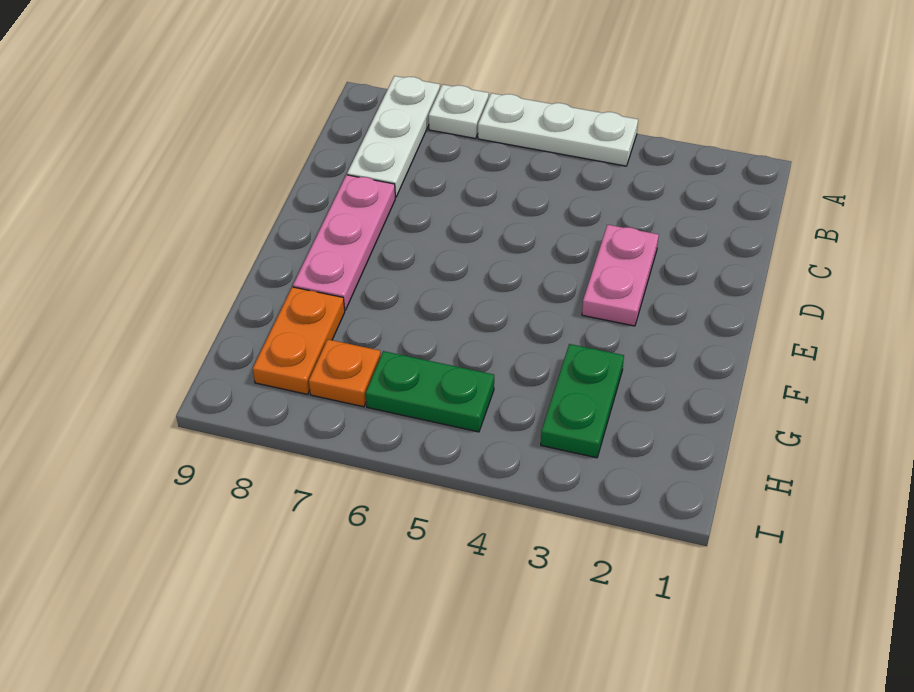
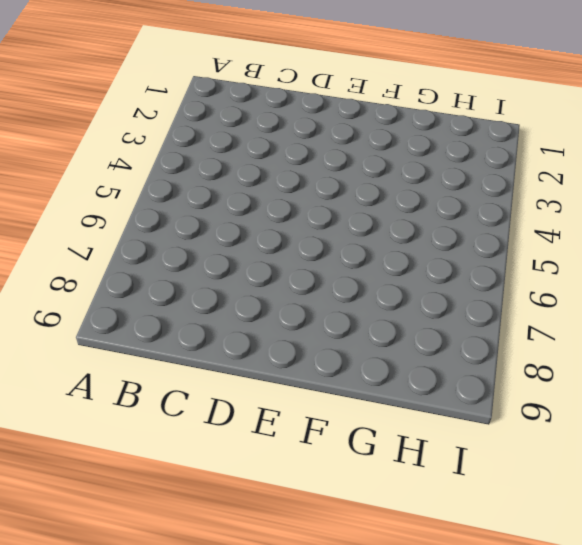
none -> white plate A4:A6 level 1
none -> white plate A7 level 1

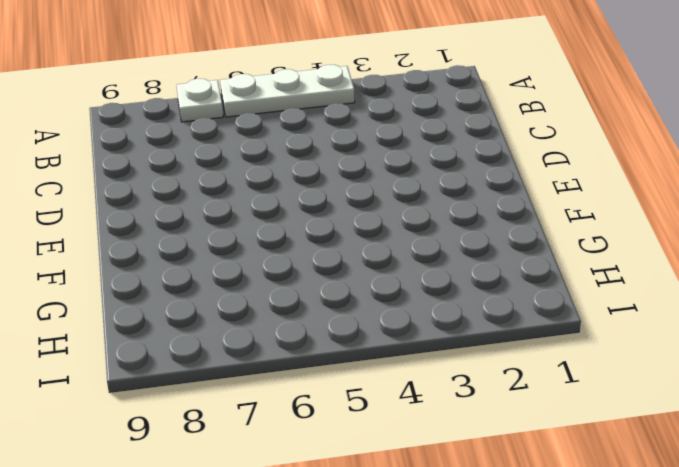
none -> white plate A8:C8 level 1
none -> pink plate D3:E3 level 1

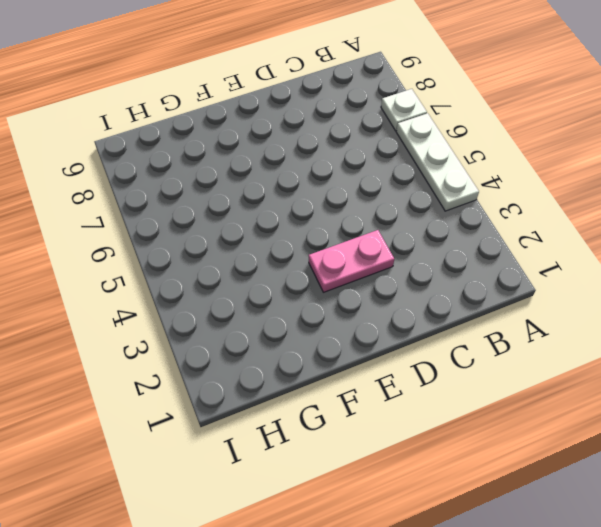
none -> white plate A8:C8 level 1
none -> pink plate D8:F8 level 1

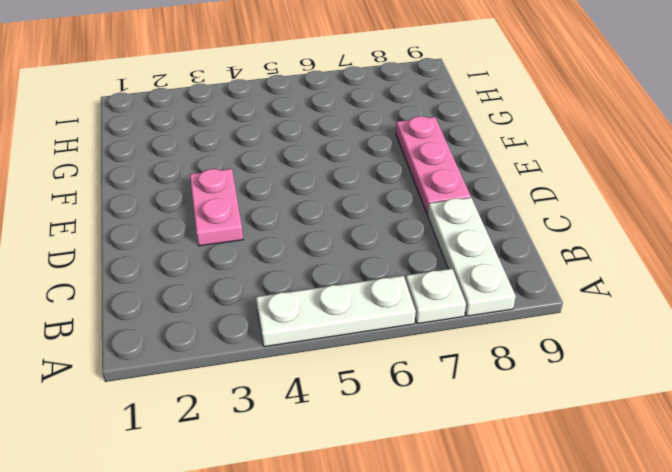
none -> green plate G3:H3 level 1
none -> orange plate G8:H8 level 1

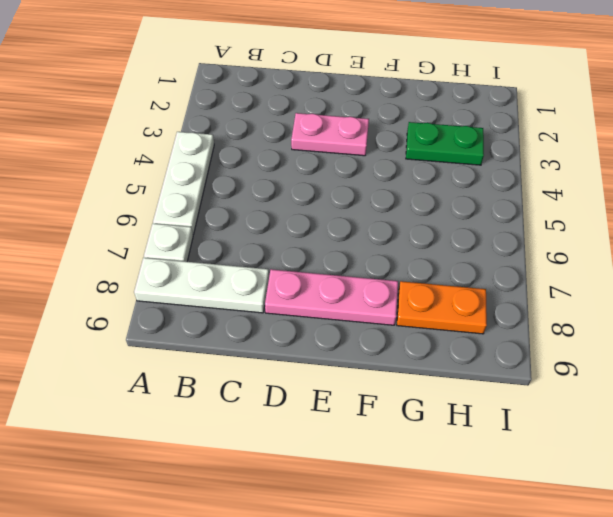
none -> green plate H5:H6 level 1
none -> orange plate H7 level 1

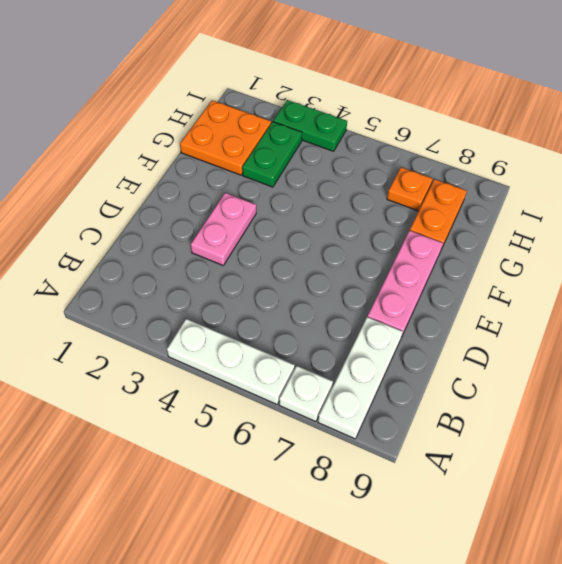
orange plate G1:H2 level 1 -> none
green plate I3:I4 level 1 -> green plate H5:H6 level 1

